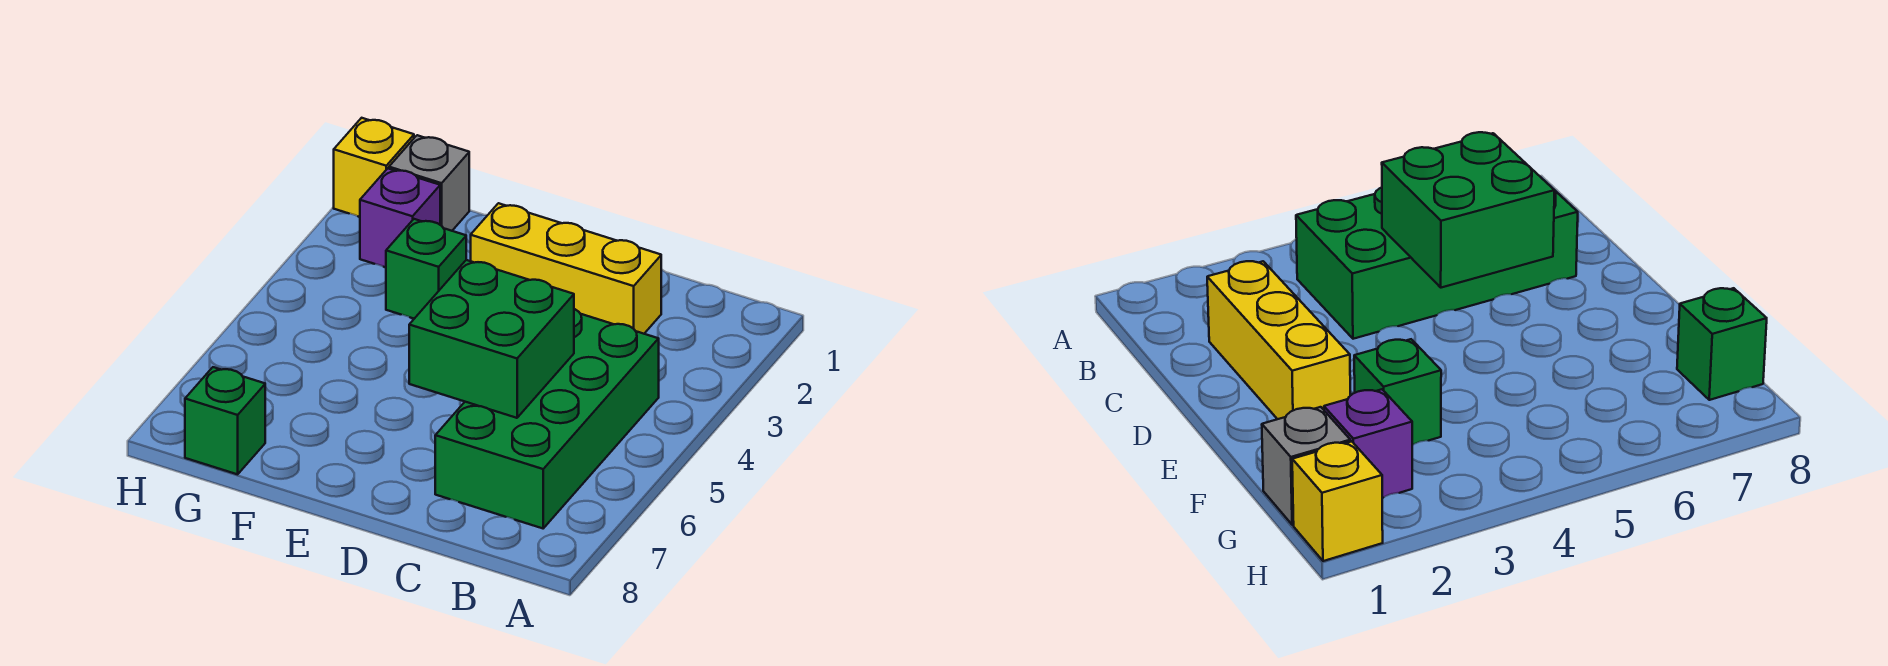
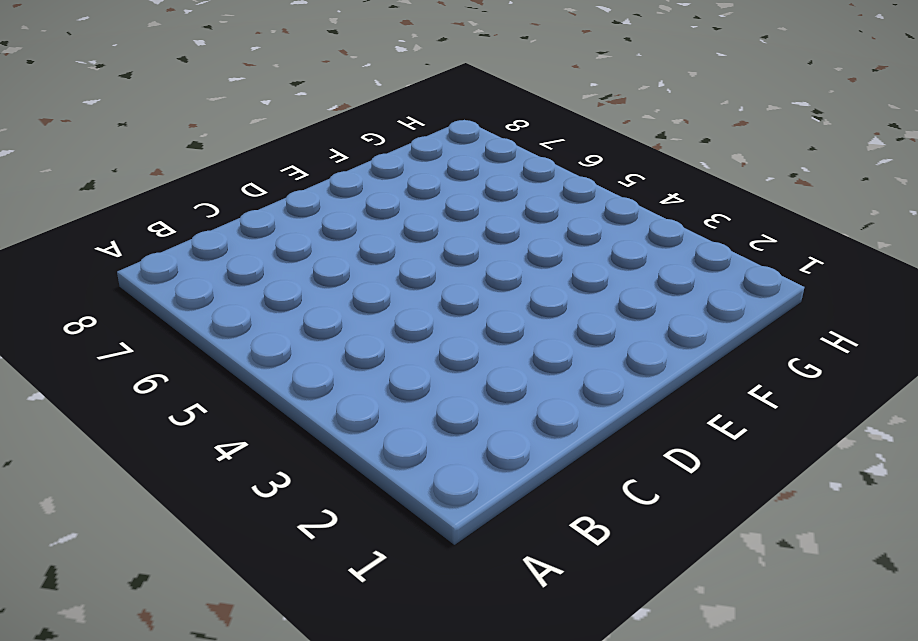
none -> green brick B4:C7 level 1
none -> yellow brick C2:E2 level 1

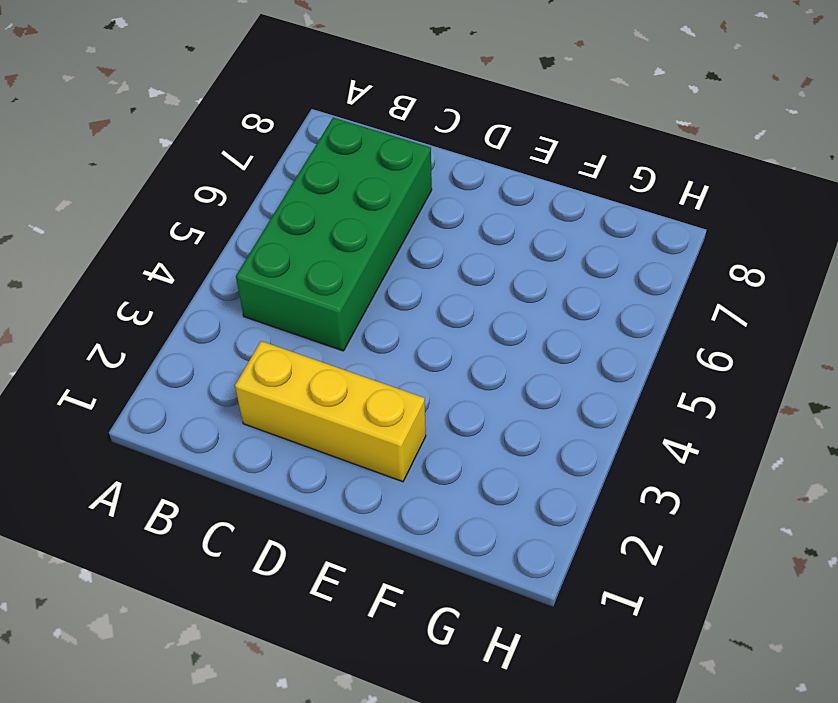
none -> green brick F3 level 1
none -> grey brick G1 level 1

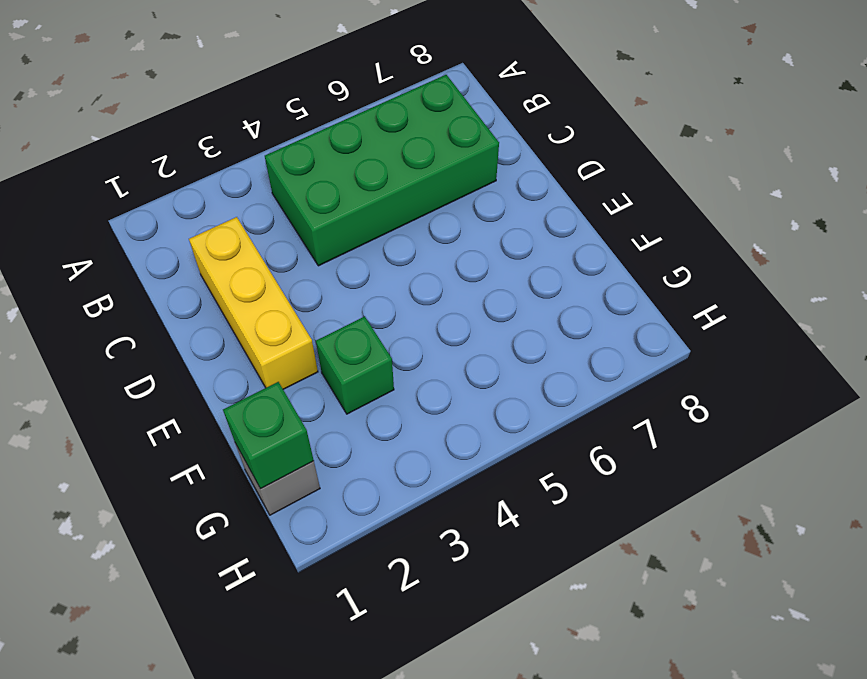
green brick G1 level 2 -> green brick G8 level 1
none -> purple brick G2 level 1
none -> yellow brick H1 level 1

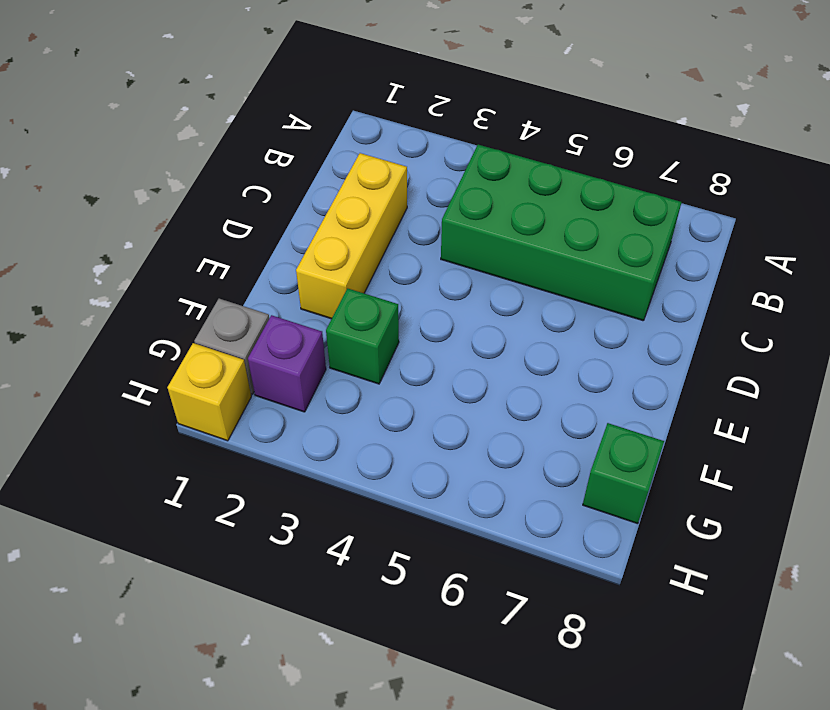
none -> green brick C5:D6 level 2

